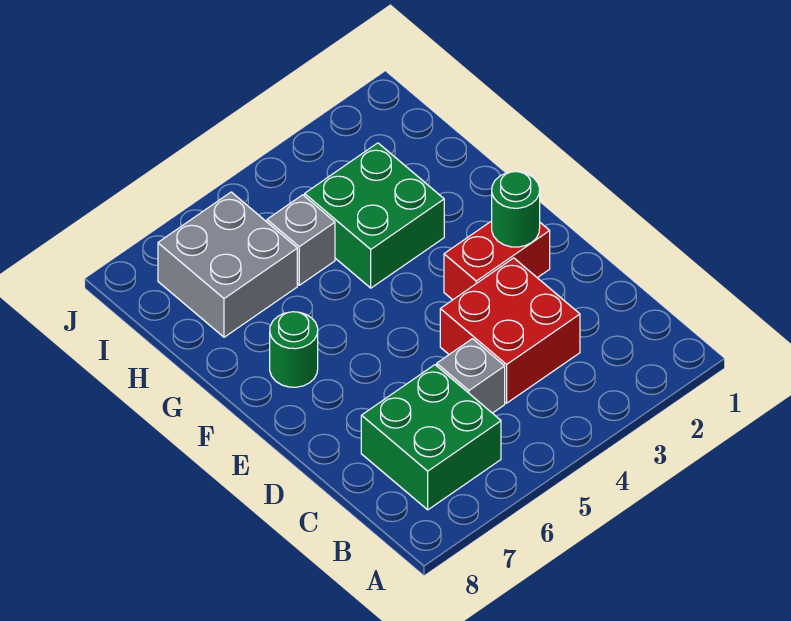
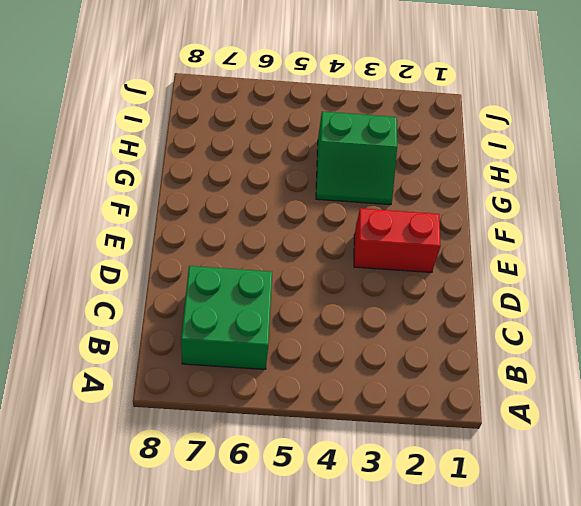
green slope G3:H4 level 1 top H -> green brick G3:H4 level 1
none -> red brick C3:D4 level 1
none -> grey brick C5 level 1

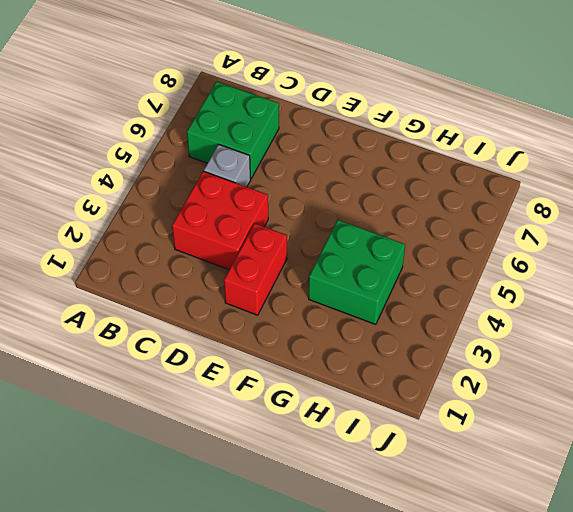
none -> green round brick F7 level 1
none -> grey brick H5 level 1

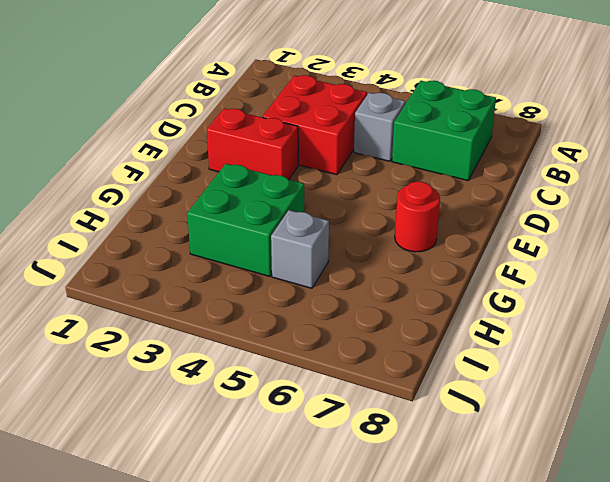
red round brick F7 level 1 -> green round brick F7 level 1
none -> grey brick H6:I7 level 1
none -> green round brick E2 level 2

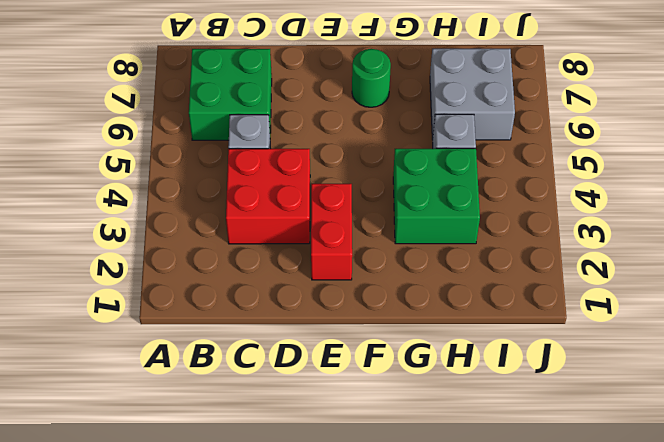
none -> green round brick E2 level 2

